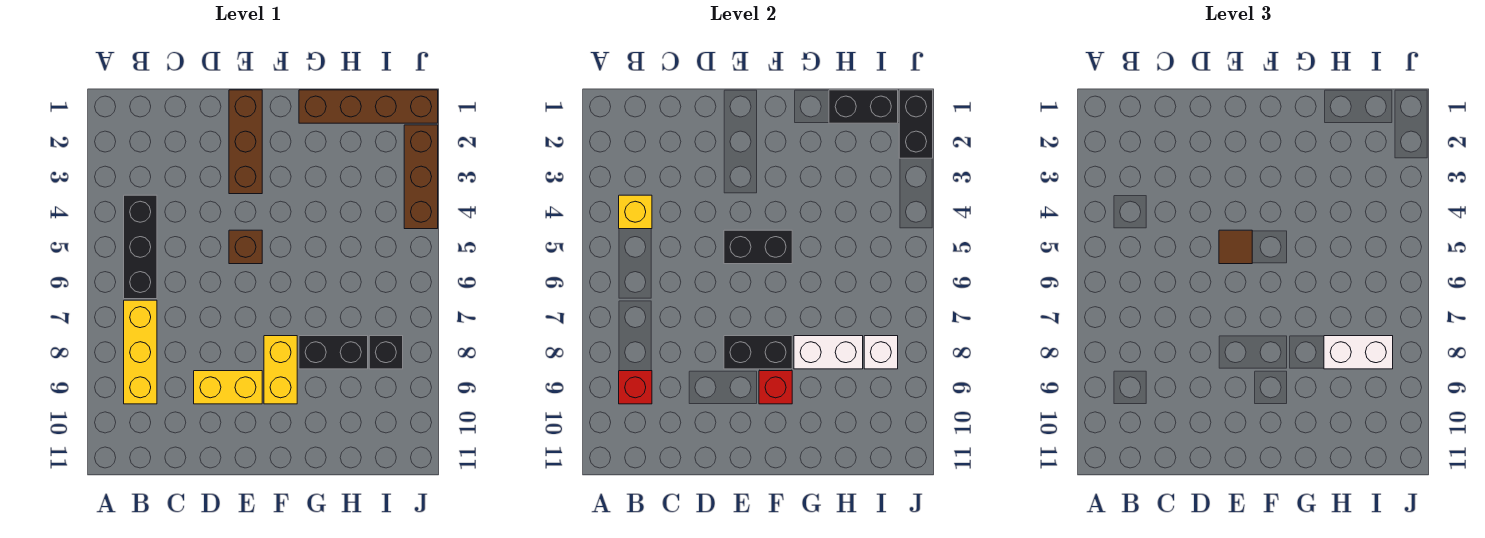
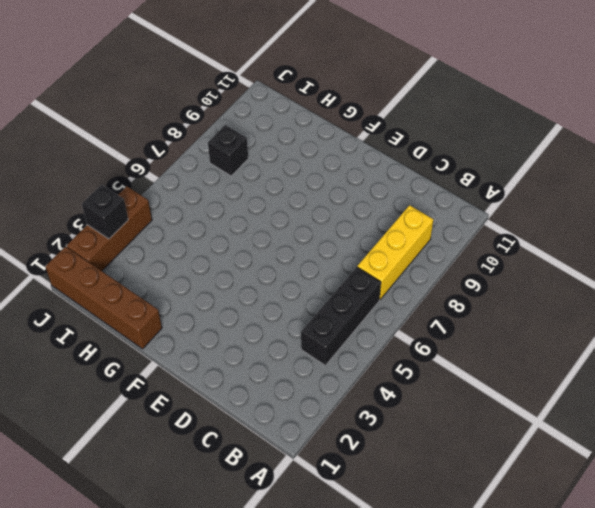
black brick J3 level 2 -> none
none -> yellow brick D9:E9 level 1
none -> brown brick E1:E3 level 1
none -> brown brick E5 level 1

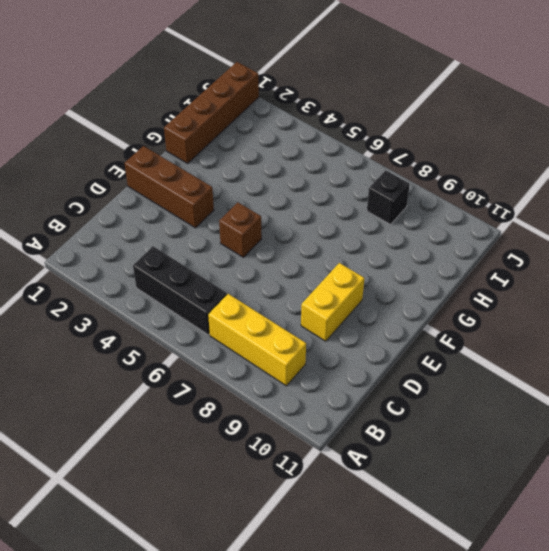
none -> yellow brick F8:F9 level 1
none -> black brick G8:H8 level 1
none -> brown brick J2:J4 level 1

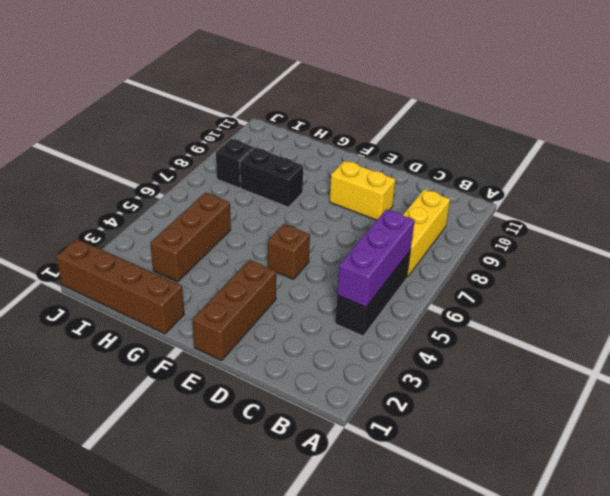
purple brick B4:B6 level 2 -> yellow brick B4 level 2
brown brick H3:H5 level 1 -> brown brick J2:J4 level 1
none -> yellow brick F8:F9 level 1
none -> red brick B9 level 2
none -> black brick E5:F5 level 2

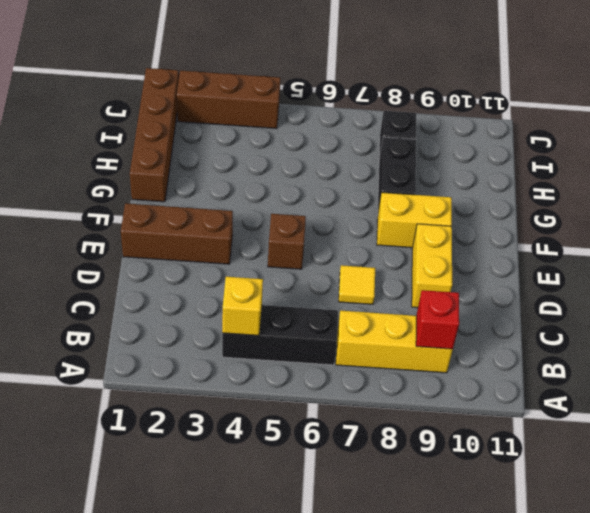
yellow tile D7 level 1 -> none
none -> black brick E5:F5 level 2
none -> black brick E8:F8 level 2
none -> red brick F9 level 2

